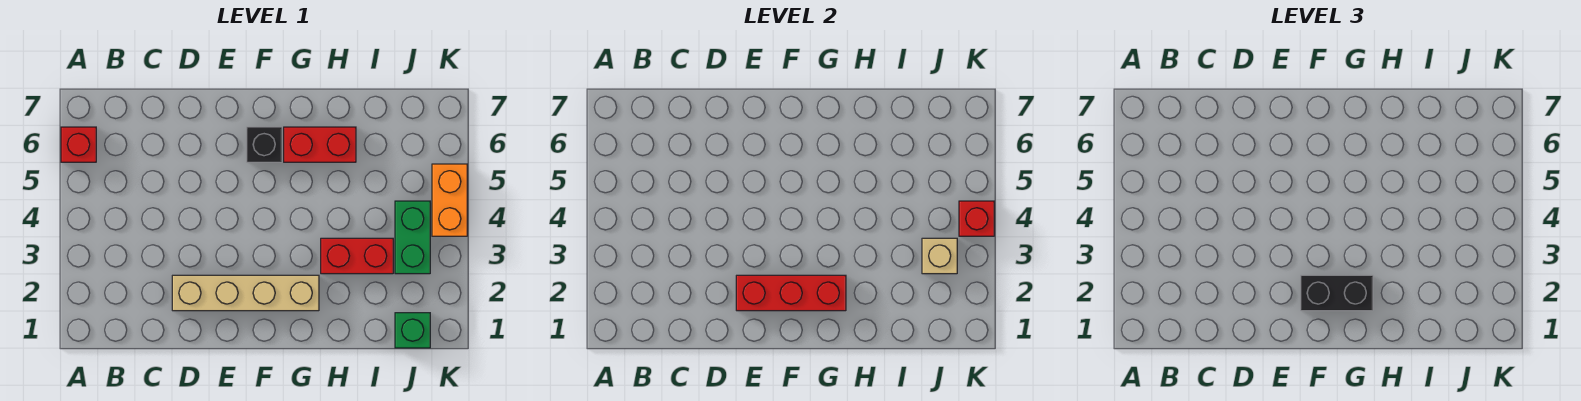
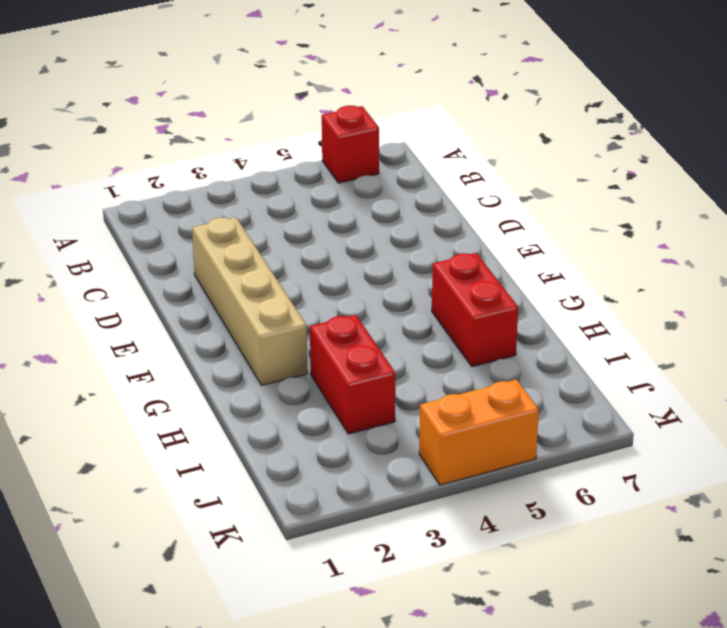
none -> black brick F6 level 1
none -> green brick J1 level 1
none -> green brick J3:J4 level 1

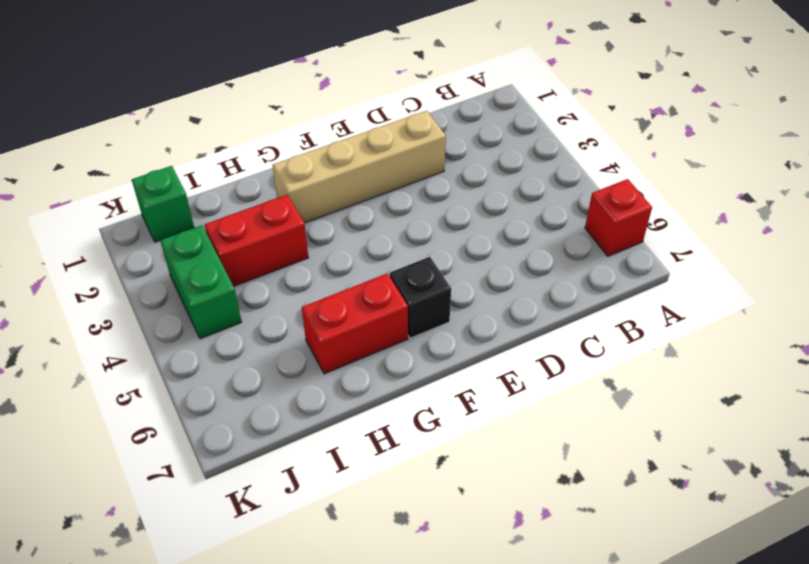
none -> orange brick K4:K5 level 1
none -> red brick E2:G2 level 2
none -> tan brick J3 level 2

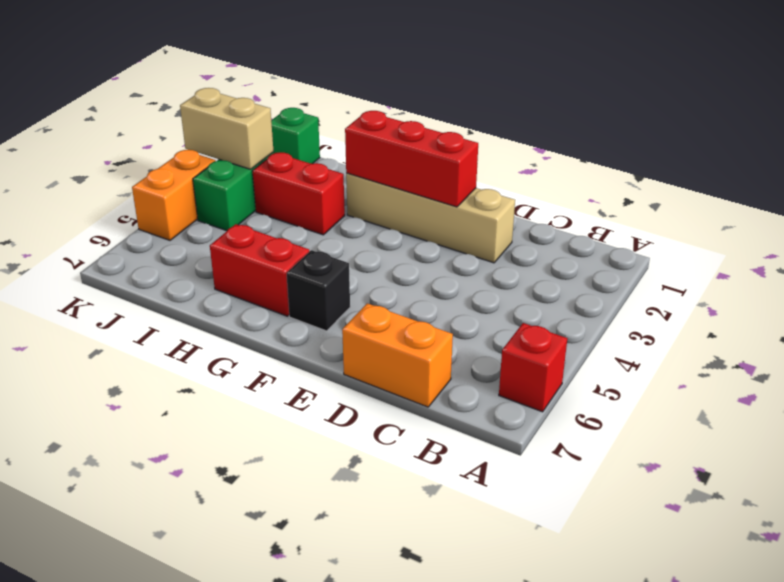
orange brick C7:D7 level 1 -> none
tan brick J3:K3 level 2 -> tan brick J3 level 2
none -> red brick K4 level 2
none -> black brick F2:G2 level 3

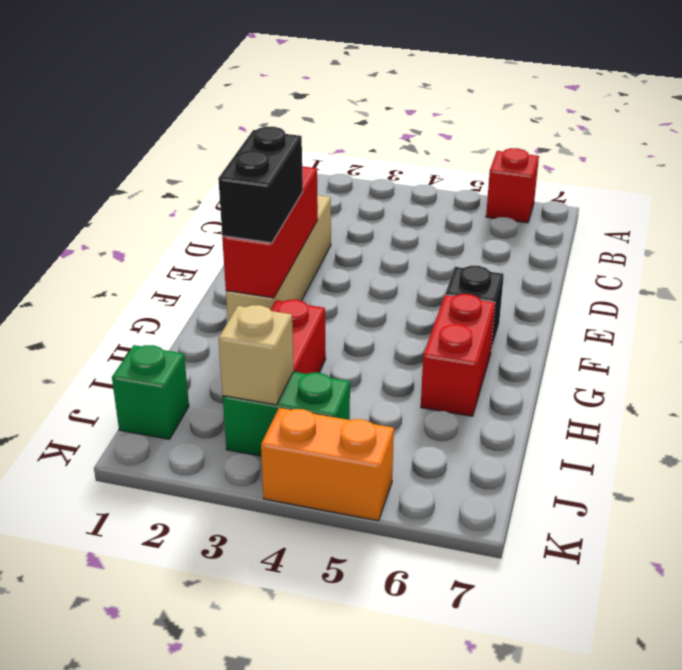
none -> red brick K4 level 2

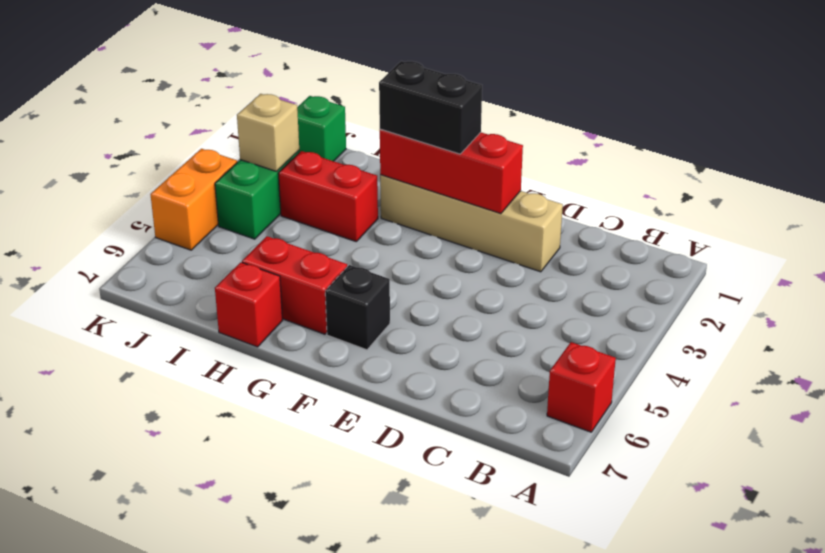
red brick H7 level 1 -> red brick K4 level 2

